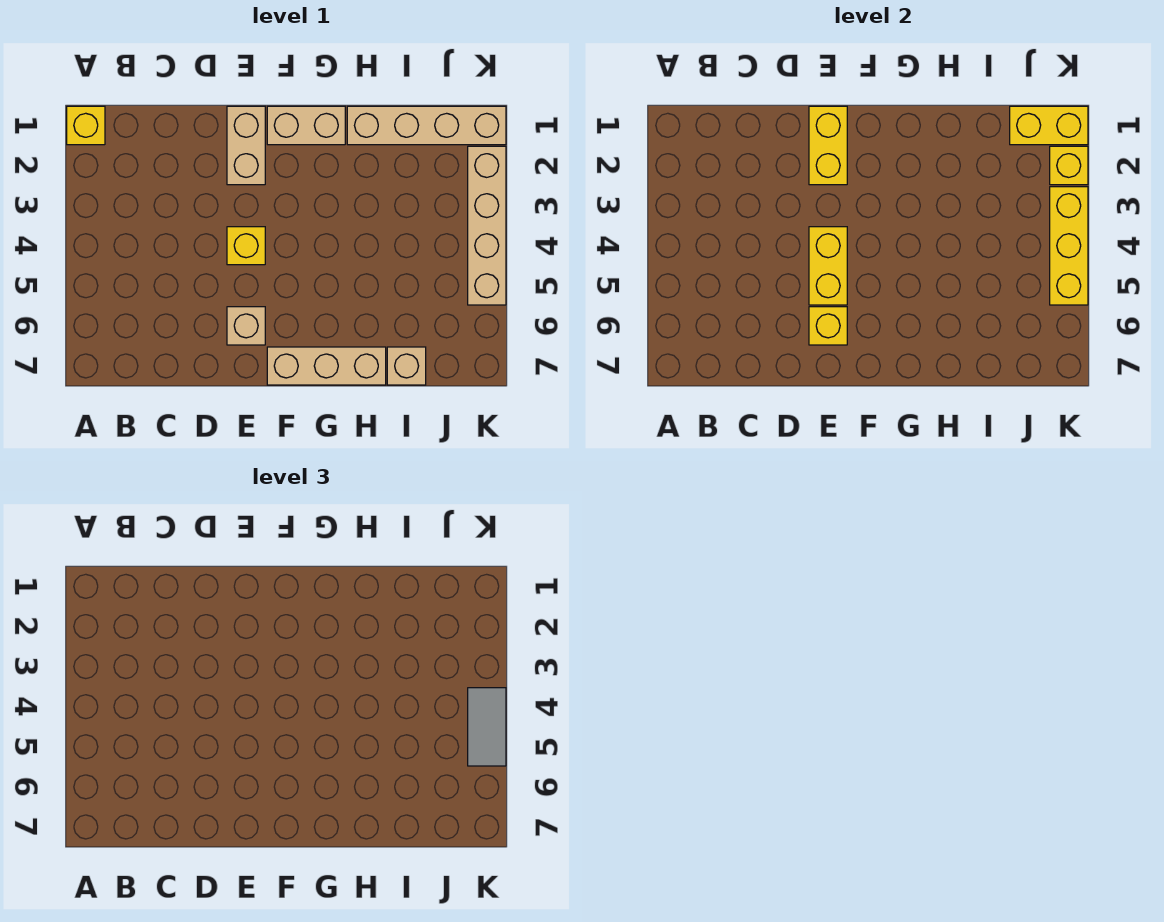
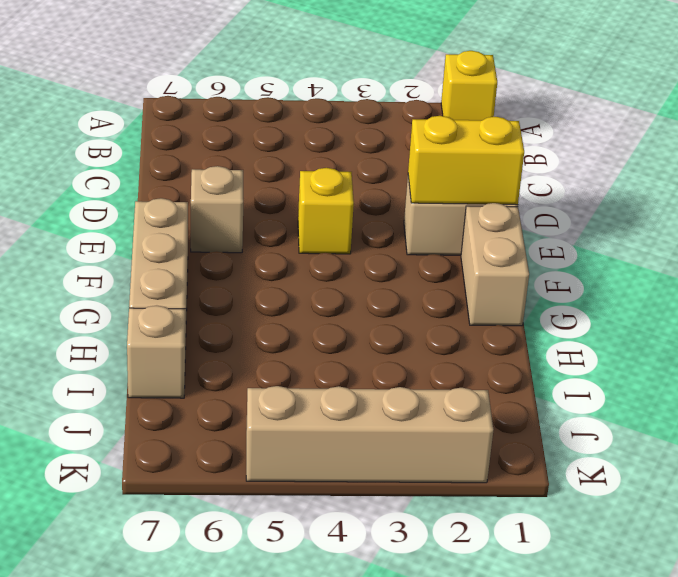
none -> tan brick H1:K1 level 1
none -> yellow brick E4:E5 level 2
none -> yellow brick E6 level 2

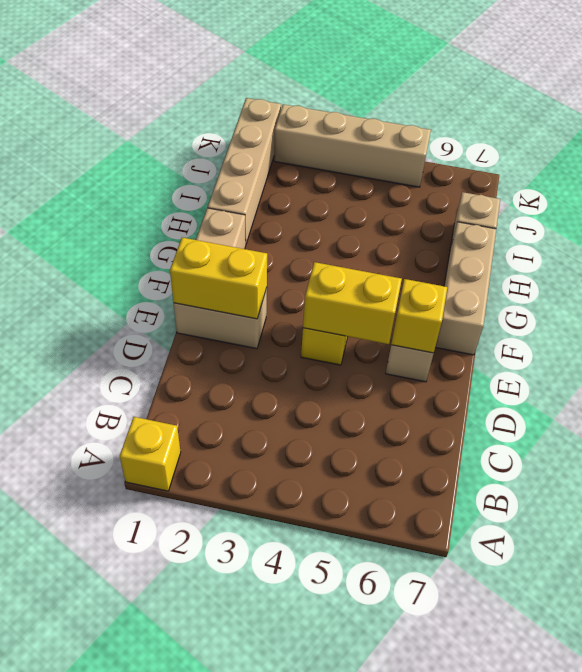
none -> yellow brick J1:K1 level 2
none -> yellow brick K2 level 2
none -> yellow brick K3:K5 level 2

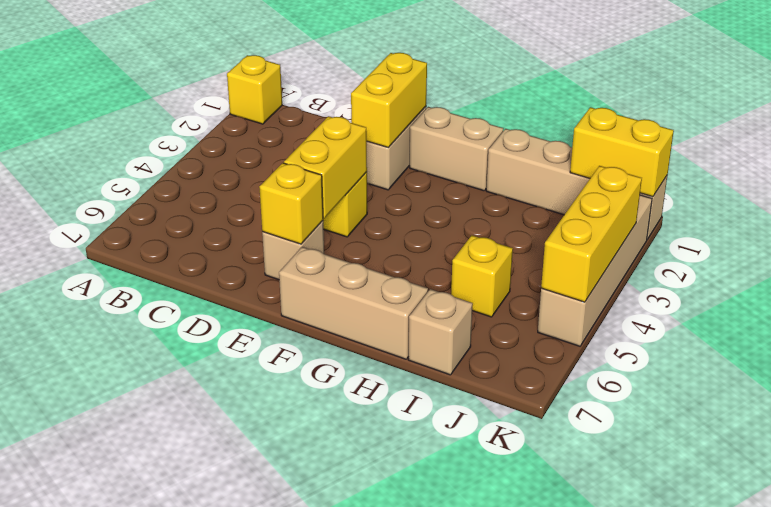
yellow brick I5 level 1 -> yellow brick K2 level 2
none -> grey tile K4:K5 level 3

